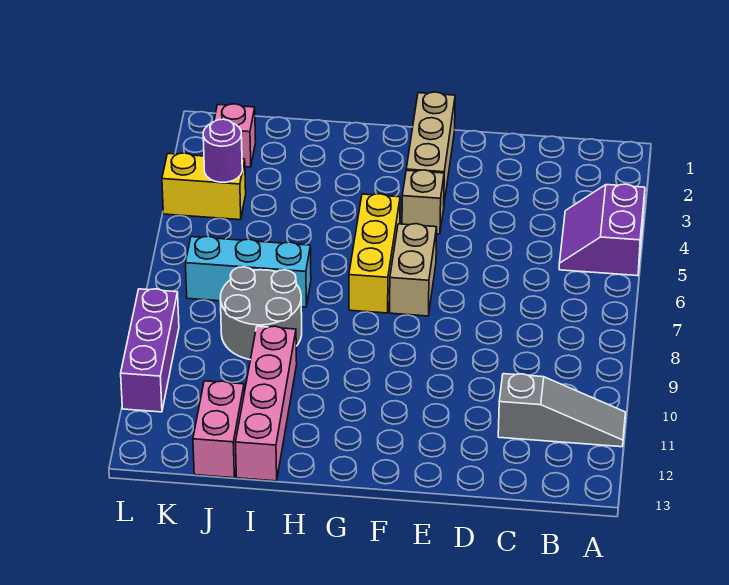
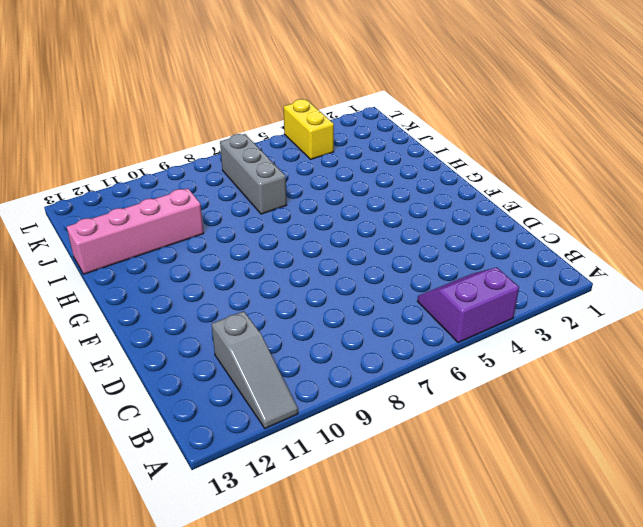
grey brick I7:K7 level 1 -> cyan brick I7:K7 level 1
none -> tan brick F1:F3 level 1
none -> tan brick F4 level 1
none -> tan brick F6:F7 level 1

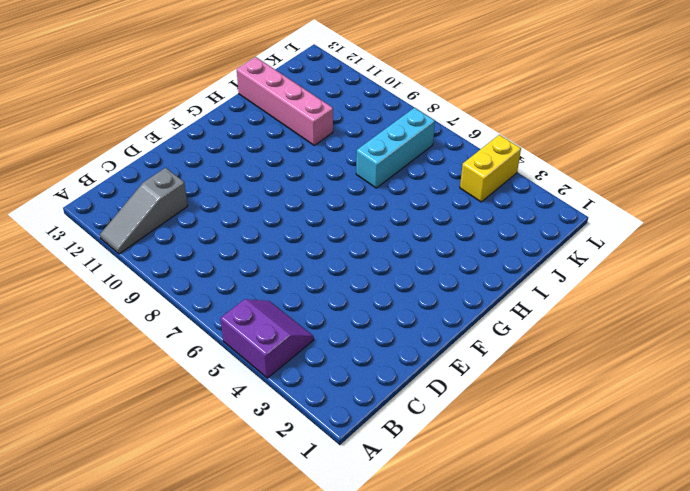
none -> tan brick F1:F3 level 1
none -> tan brick F4 level 1
none -> tan brick F6:F7 level 1

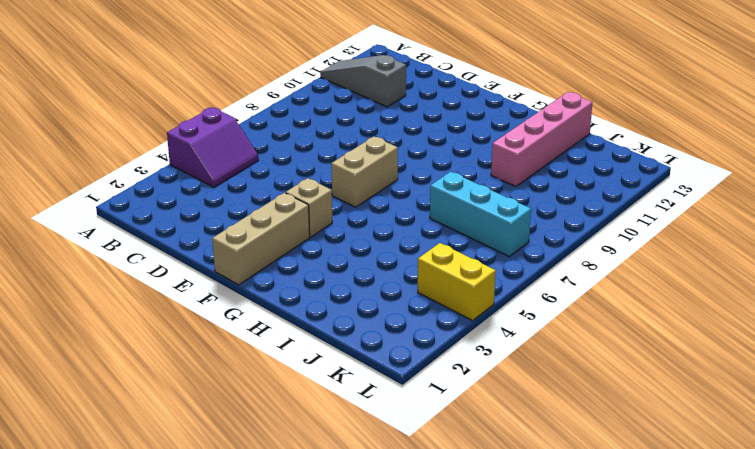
none -> yellow brick G5:G7 level 1
none -> grey round brick I8:J9 level 1
none -> pink brick J12:J13 level 1

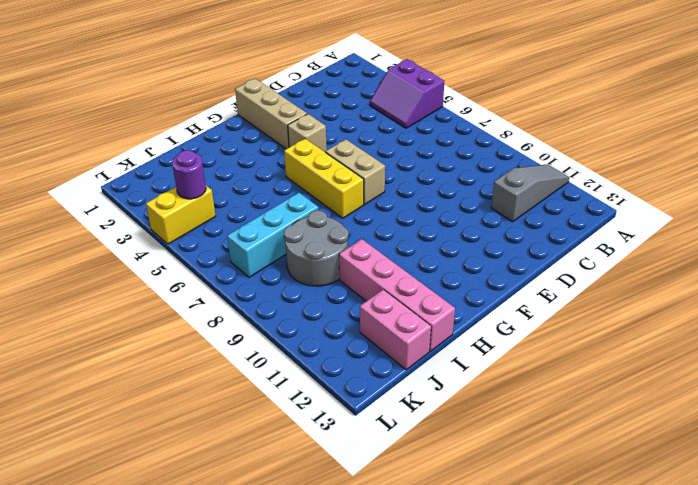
none -> pink brick K2 level 1
none -> purple brick L9:L11 level 1

